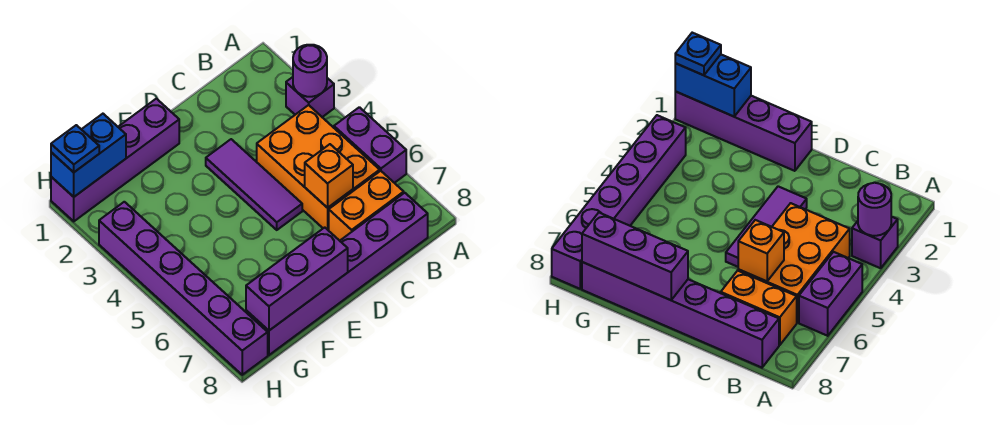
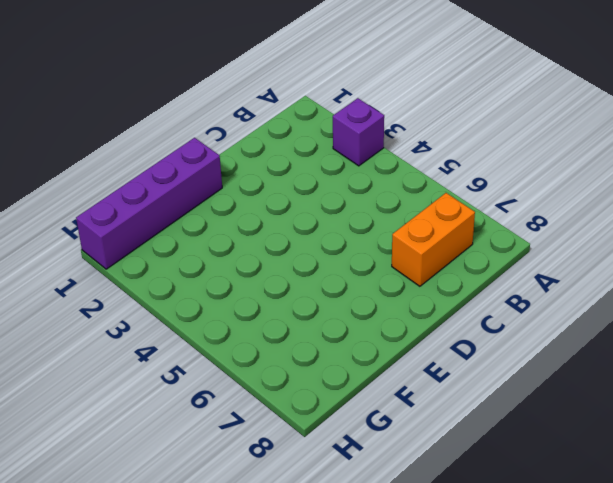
none -> purple brick A5:A6 level 1
none -> orange brick B4:C6 level 1
none -> purple brick B8:G8 level 1

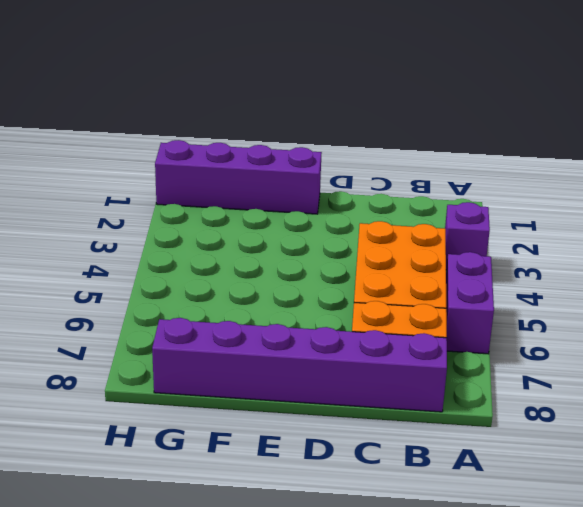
none -> purple tile D3:D5 level 1
none -> purple brick H3:H8 level 1
none -> purple round brick A3 level 2

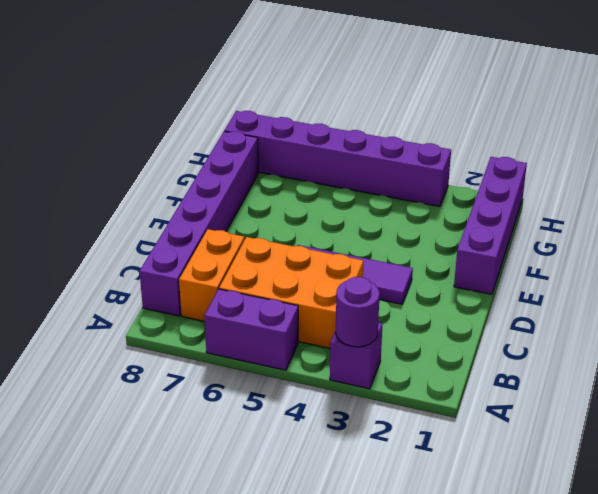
none -> orange brick C6 level 2
none -> purple brick E8:G8 level 2
none -> blue brick G1:H1 level 2

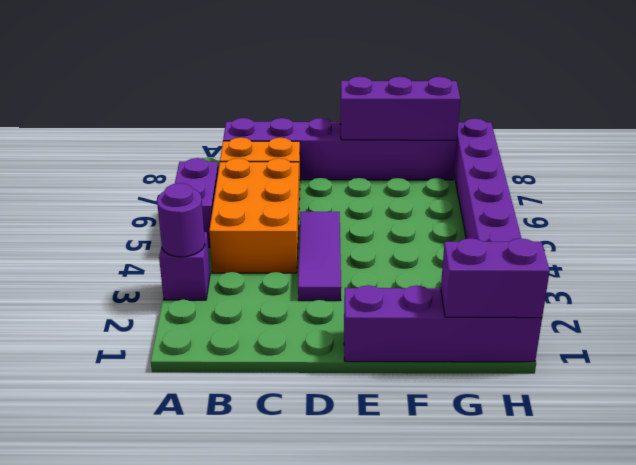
purple brick G1:H1 level 2 -> blue brick G1:H1 level 2
none -> orange brick C6 level 2
none -> blue plate H1 level 3

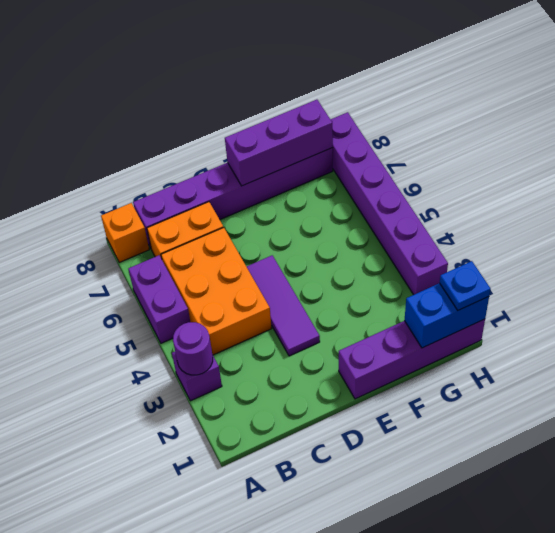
orange brick A8 level 1 -> orange brick C6 level 2

